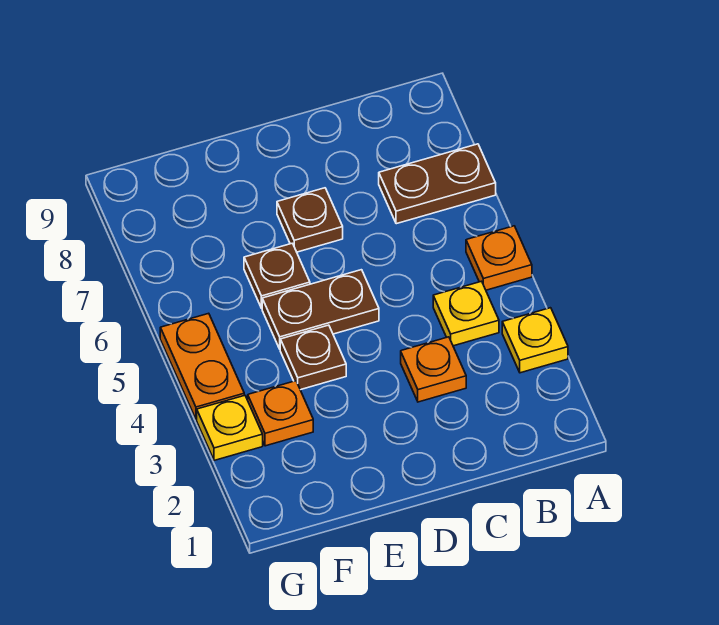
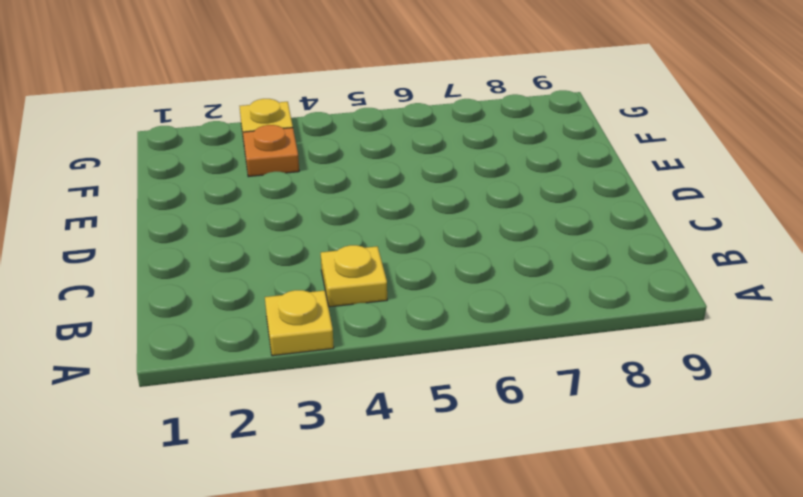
none -> orange plate A5 level 1
none -> brown plate A7:B7 level 1
none -> orange plate C3 level 1

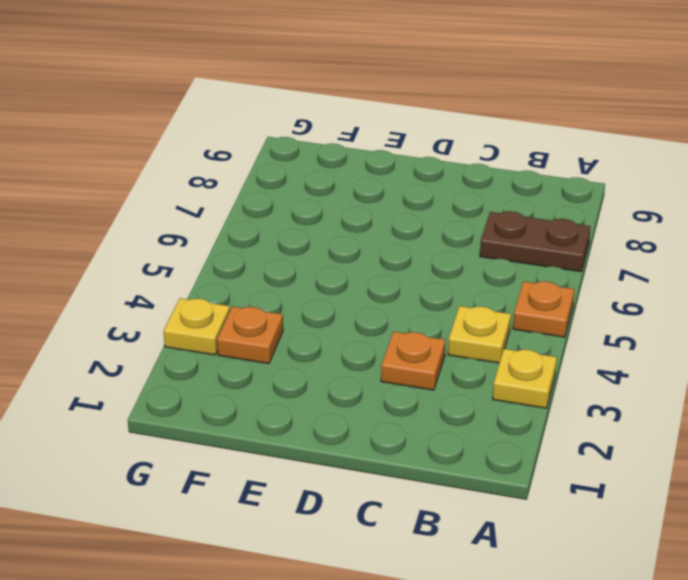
none -> brown plate D5:E5 level 1
none -> brown plate D7 level 1
none -> brown plate E4 level 1

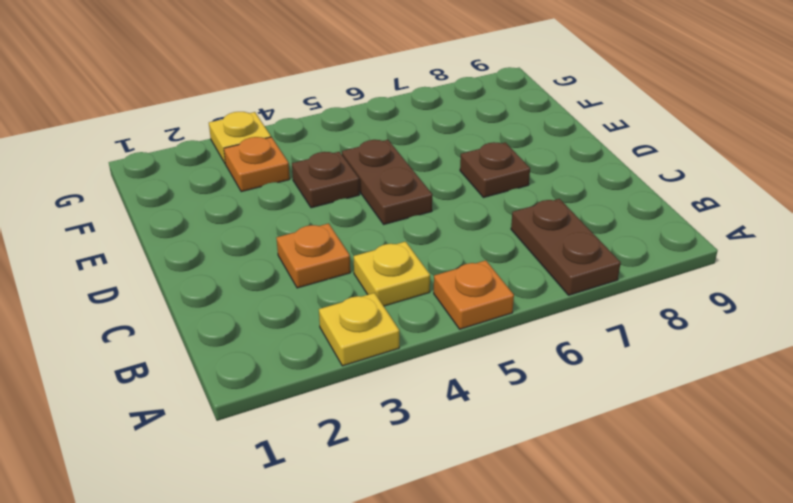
none -> brown plate E6 level 1
none -> orange plate G4:G5 level 1

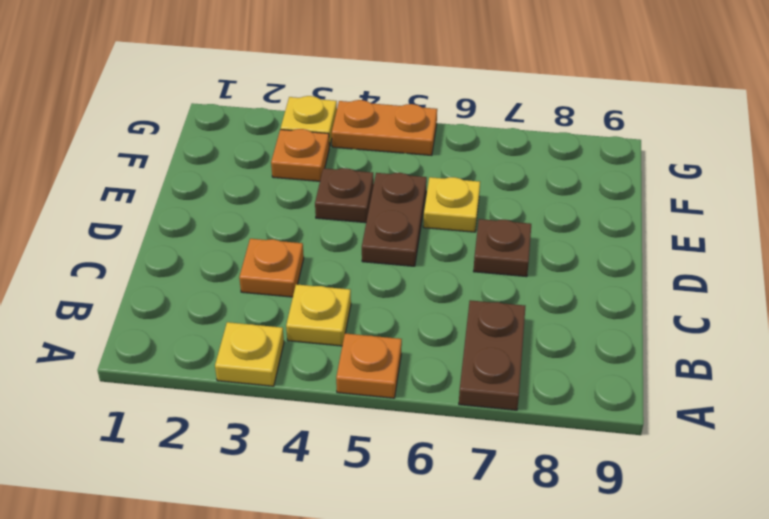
yellow plate E6 level 1 -> brown plate E6 level 1

